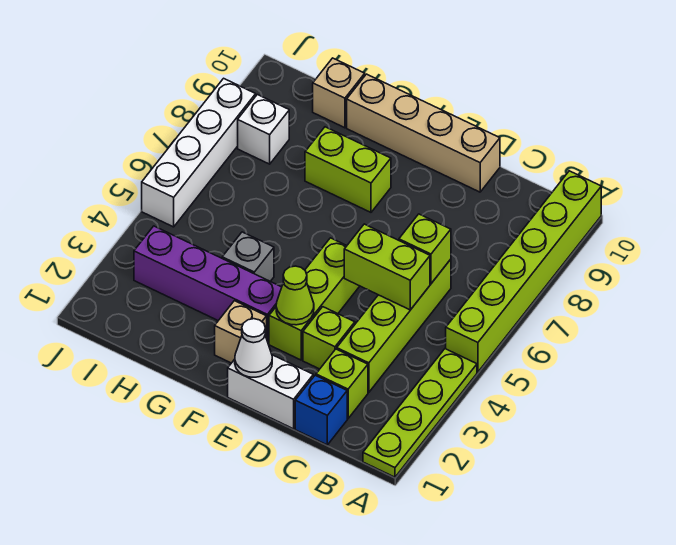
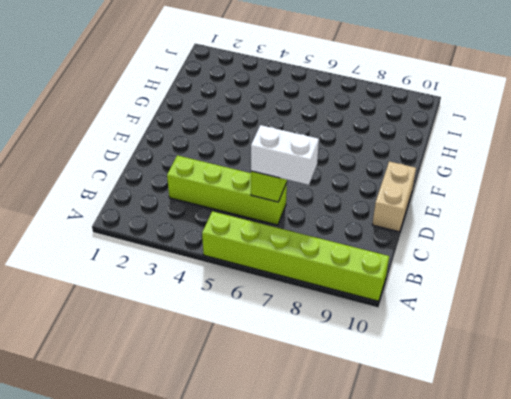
white brick C6:C7 level 3 -> white brick D1:E1 level 1
tan brick D10:E10 level 1 -> tan brick D10:G10 level 1
none -> lime plate A1:A4 level 1
none -> blue brick C1 level 1
none -> lime brick C2 level 1

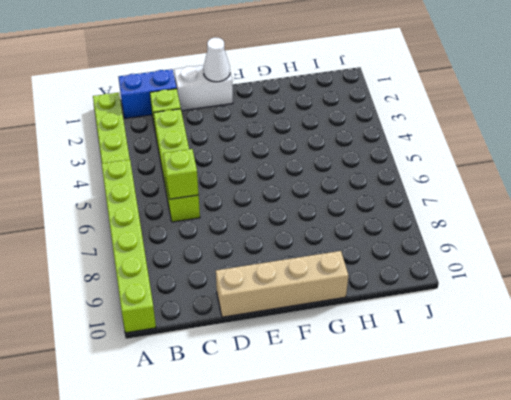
blue brick B1:C1 level 1 -> blue brick C1 level 1
none -> lime brick D3 level 1
none -> lime brick E3:E5 level 1
none -> tan brick F2 level 1

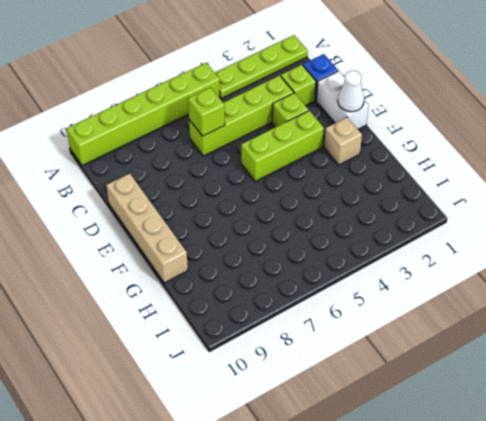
none -> purple brick F3:I3 level 1
none -> lime brick F8:G8 level 1
none -> grey brick G4 level 1

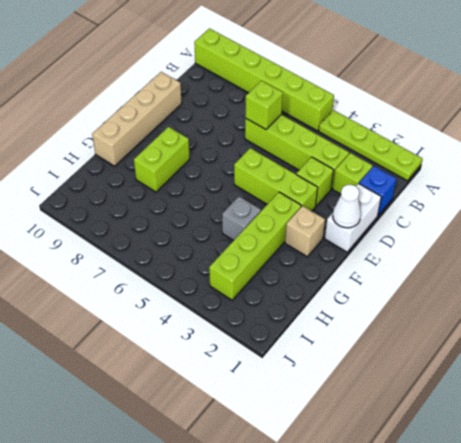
lime brick F3:I3 level 1 -> purple brick F3:I3 level 1
none -> tan brick H10 level 1
none -> white brick I8 level 1
none -> white brick J5:J8 level 1

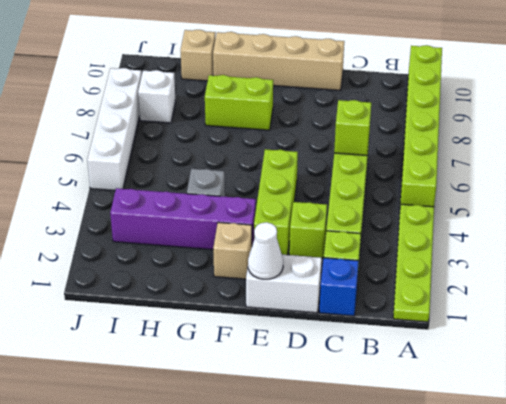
none -> lime brick C5:D5 level 2
none -> lime cone E3 level 2

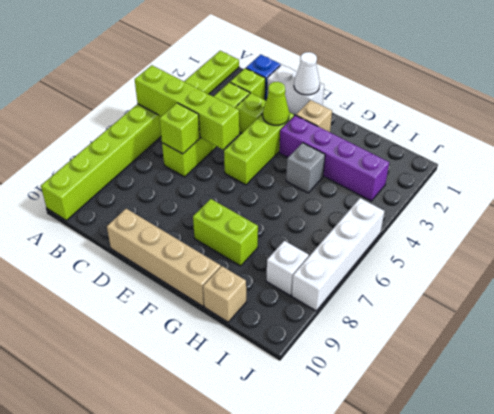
lime brick A5:D5 level 2 -> lime brick C5:D5 level 2

